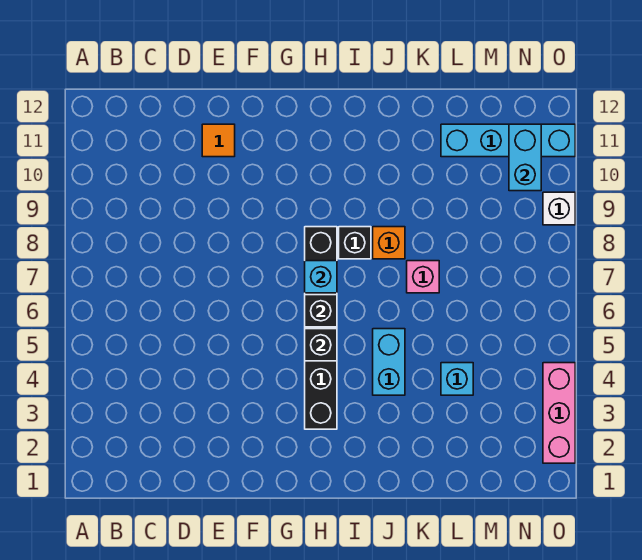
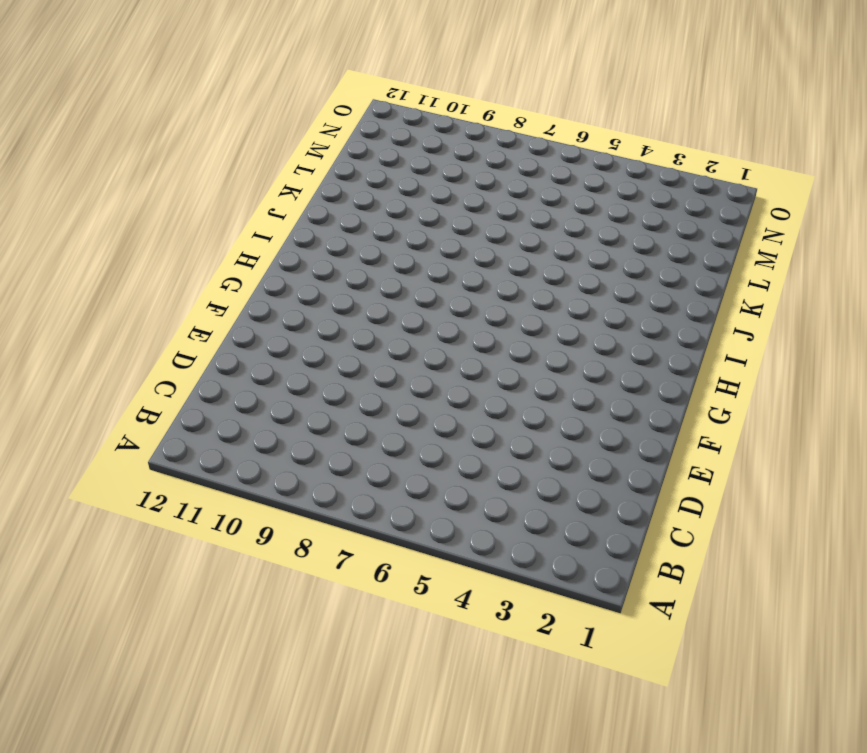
none -> orange tile E11 level 1
none -> black brick H3:H8 level 1
none -> black brick I8 level 1

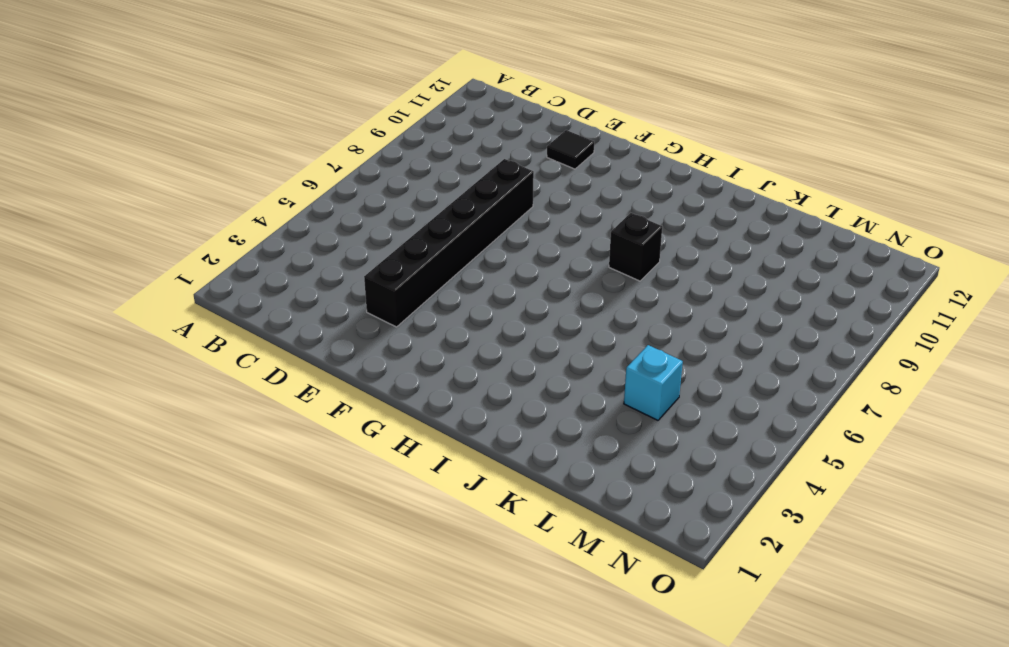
black brick E3:E8 level 1 -> black brick H3:H8 level 1
black tile E11 level 1 -> orange tile E11 level 1
none -> cyan brick J4:J5 level 1
none -> orange brick J8 level 1
none -> pink brick K7 level 1

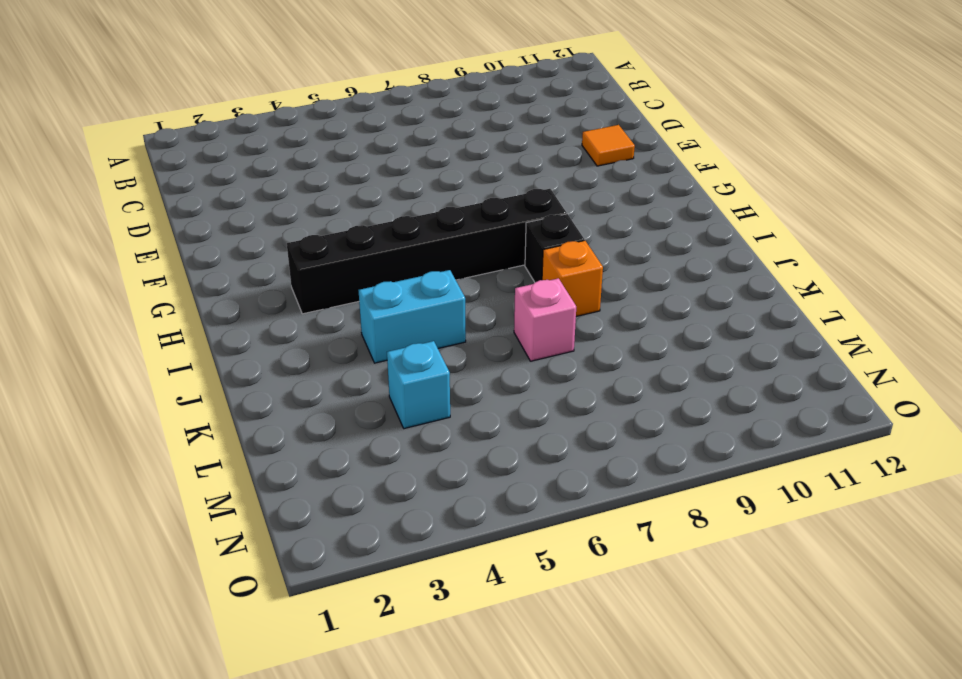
none -> cyan brick L11:O11 level 1
none -> pink brick O2:O4 level 1
none -> white brick O9 level 1

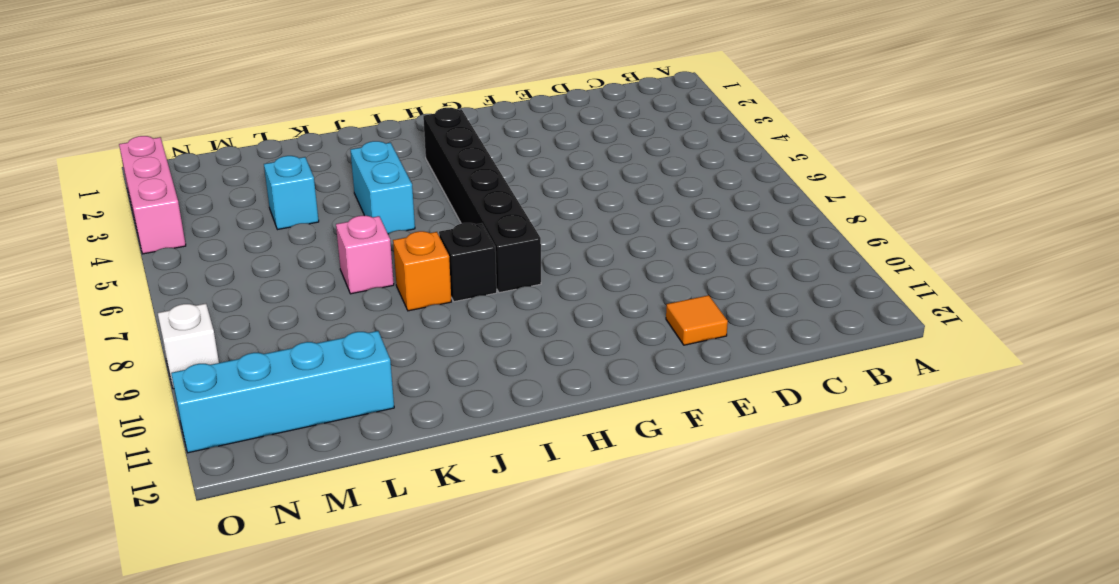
none -> black brick H5 level 2
none -> black brick H6 level 2
none -> cyan brick H7 level 2

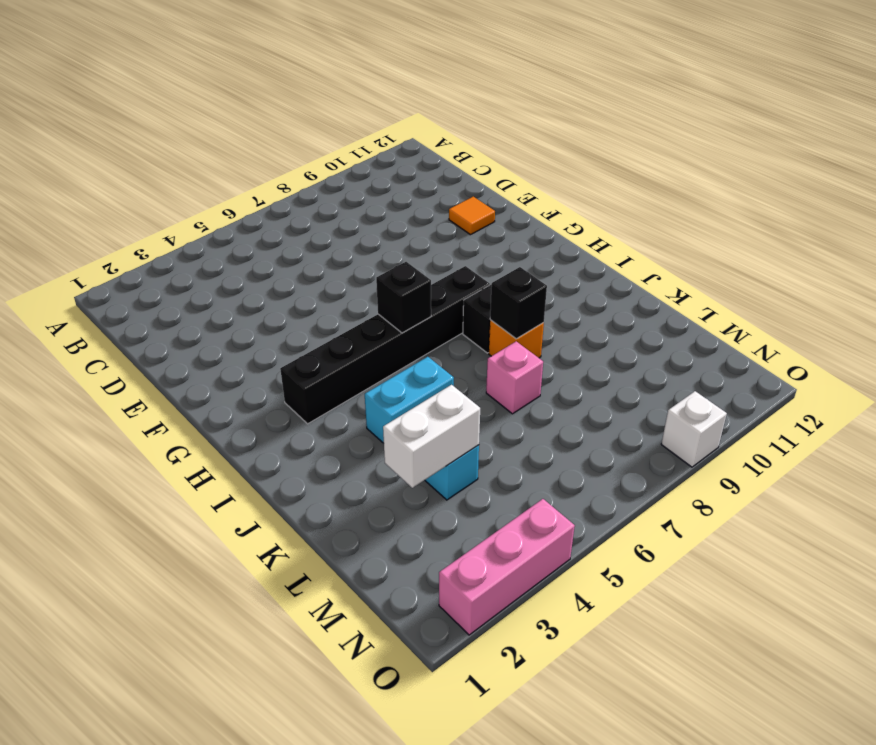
black brick J8 level 2 -> black brick H5 level 2
white brick L3:L4 level 2 -> none
none -> cyan brick L11:O11 level 1
none -> cyan brick H7 level 2
none -> cyan brick N10:N11 level 2

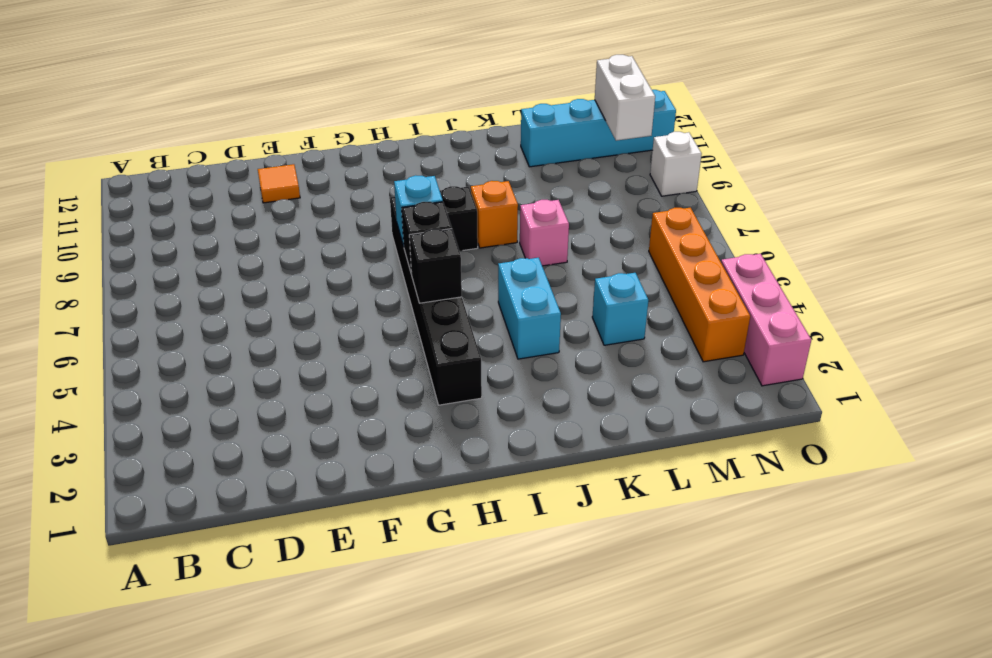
orange brick N3:N6 level 1 -> none
white brick N10:N11 level 2 -> cyan brick N10:N11 level 2

